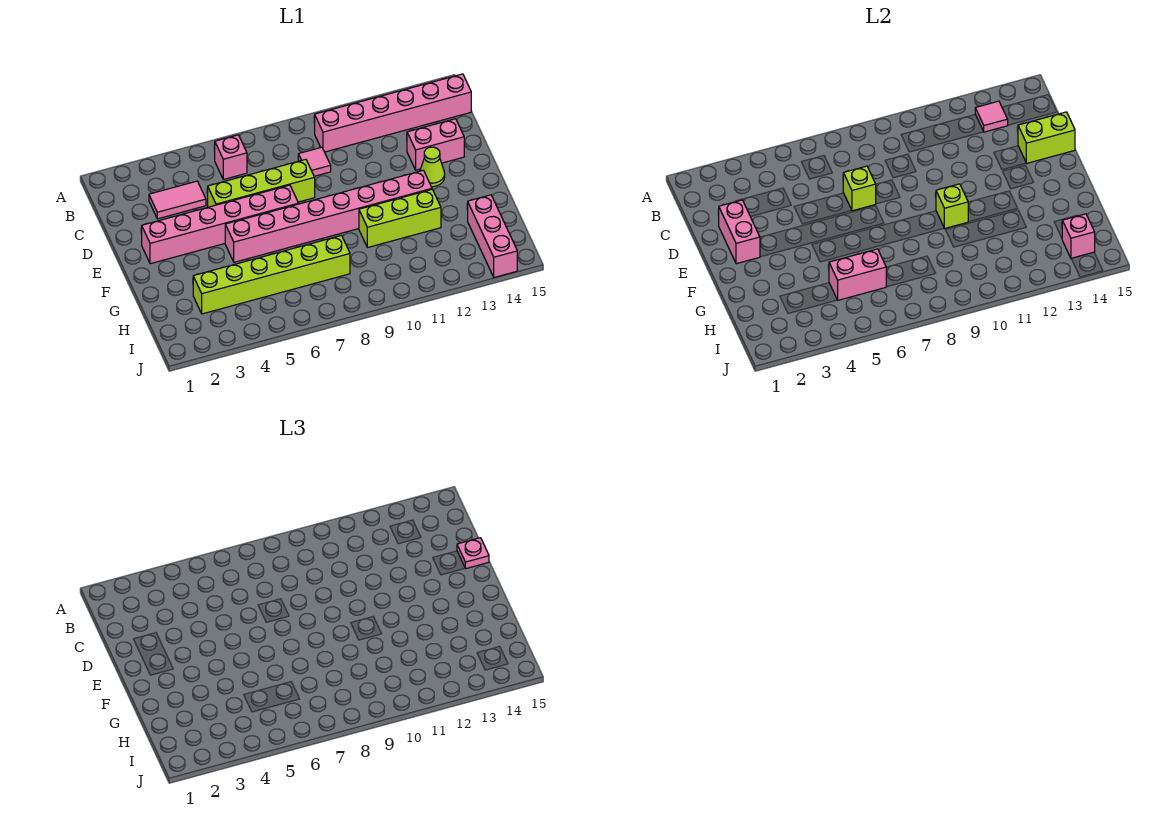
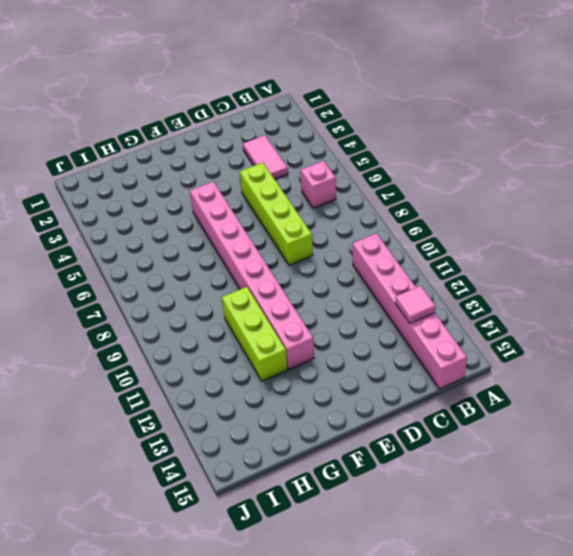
none -> pink tile C9 level 1
none -> pink brick D13:D14 level 1
none -> pink brick E2:E7 level 1

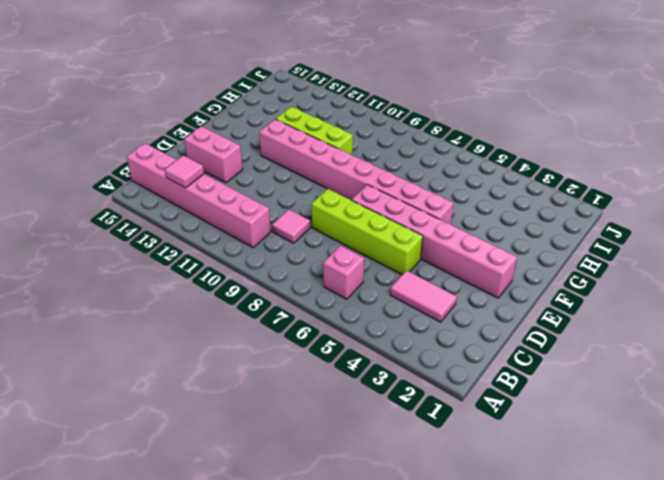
none -> lime cone E13 level 1
none -> lime brick H3:H8 level 1
none -> pink brick H14:J14 level 1

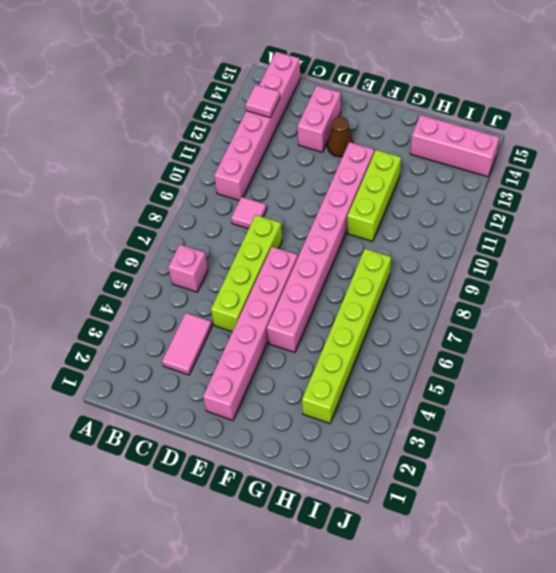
brown cone E13 level 1 -> lime cone E13 level 1
none -> pink brick D2:E2 level 2
none -> lime brick D7 level 2
none -> lime brick D14:D15 level 2

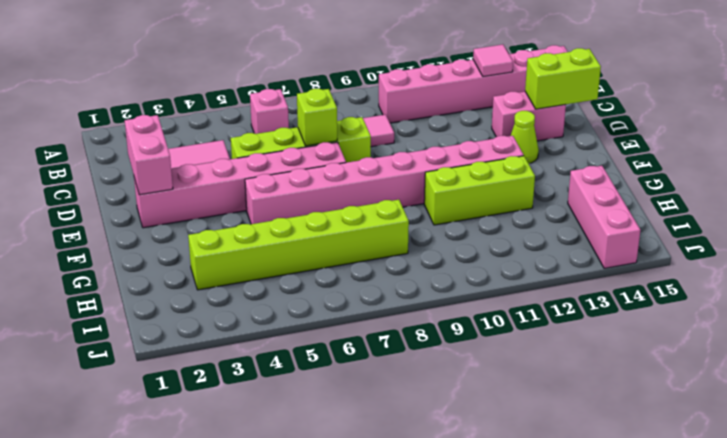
none -> lime brick F10 level 2
none -> pink brick H5:H6 level 2
none -> pink brick I14 level 2

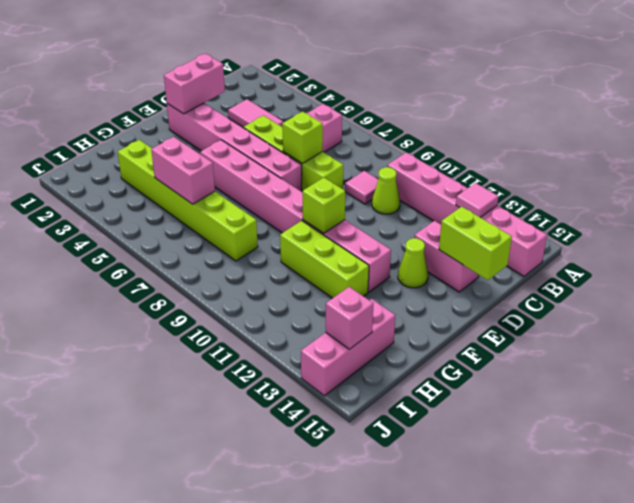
lime cone C10 level 1 -> none
none -> pink plate D15 level 3

